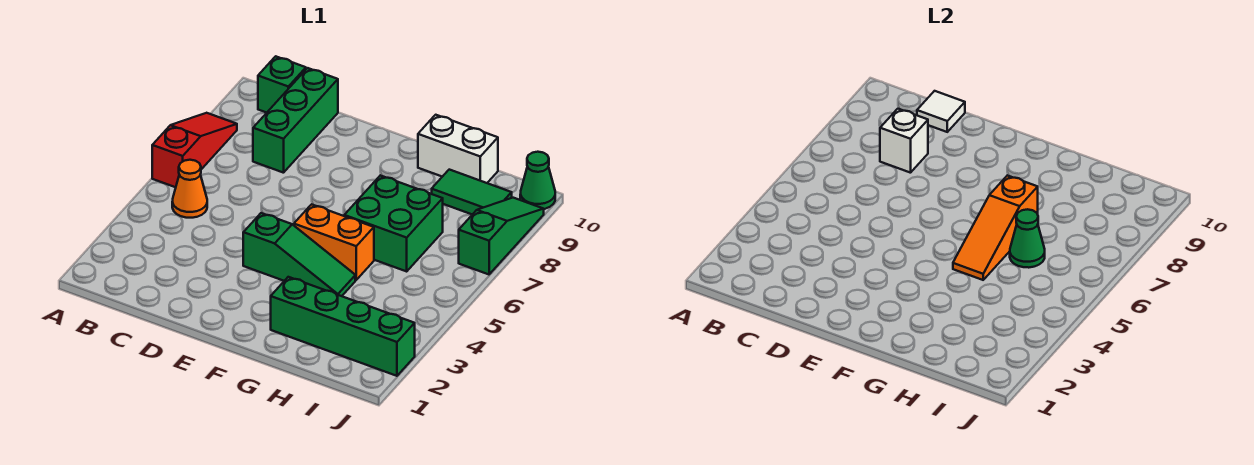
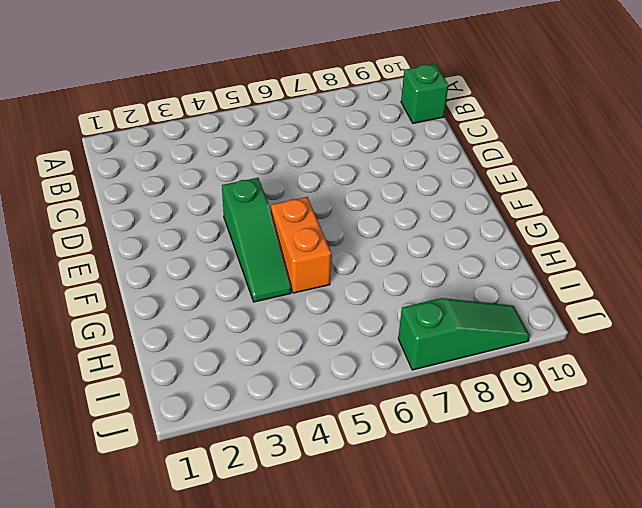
none -> red slope A6:A8 level 1 top 6
none -> orange cone B5 level 1
none -> green brick C8:C10 level 1

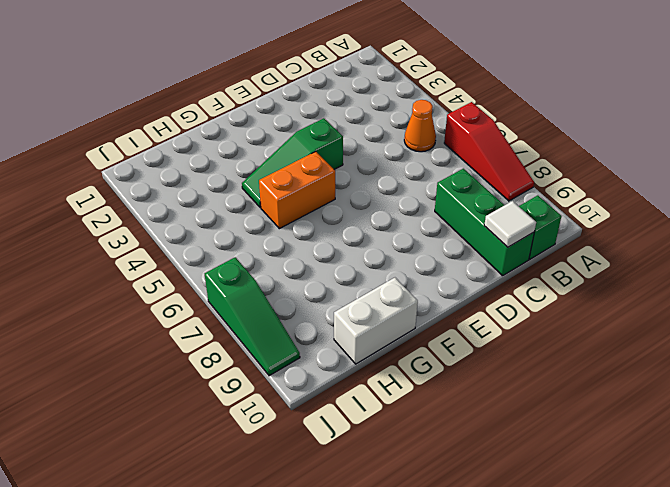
none -> green brick G2:J2 level 1
none -> green brick G6:H7 level 1
none -> green tile H9:I9 level 1

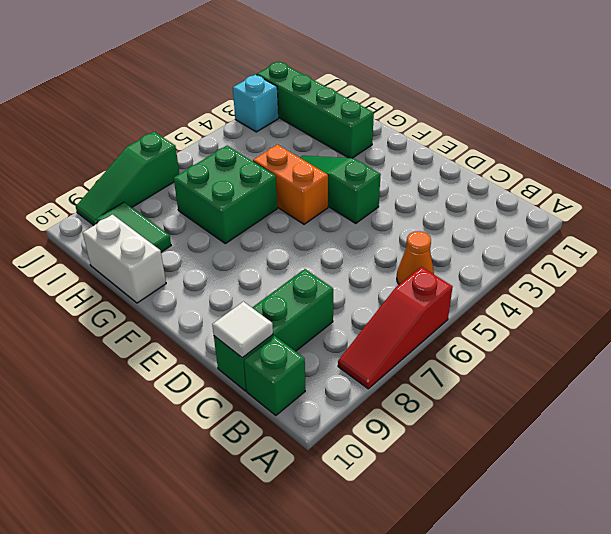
cyan brick J3 level 1 -> none
none -> green cone J10 level 1
none -> white brick C8 level 2
none -> orange slope G5:G7 level 2 top 7

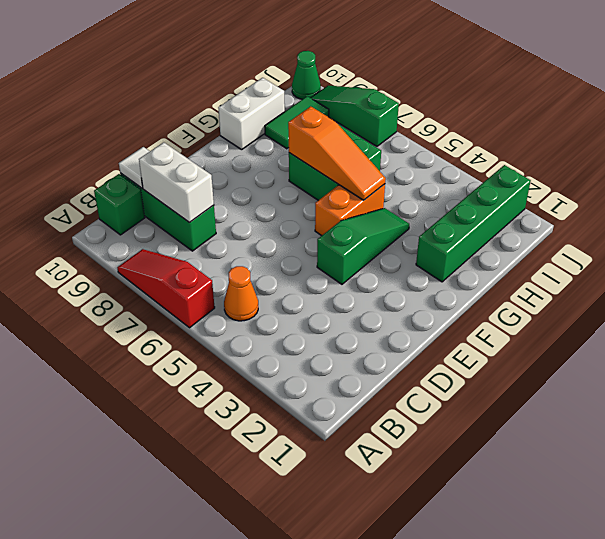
white brick C8:C9 level 2 -> white brick C8 level 2
none -> green cone H6 level 2

